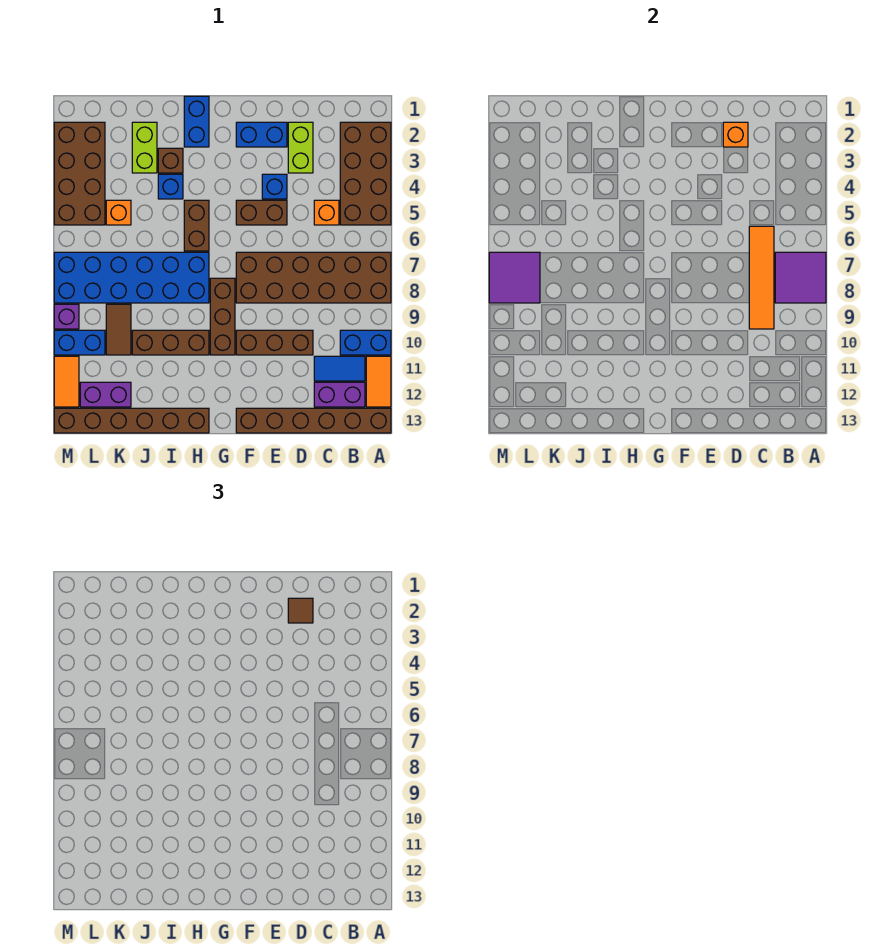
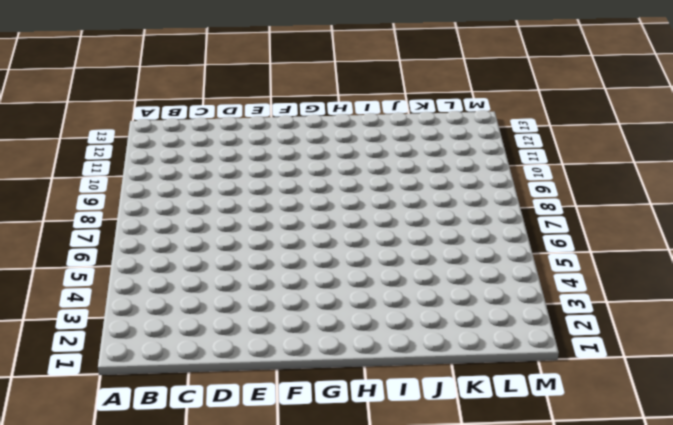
none -> brown brick A2:B5 level 1
none -> brown brick A7:F8 level 1
none -> blue brick A10:B10 level 1
none -> orange tile A11:A12 level 1

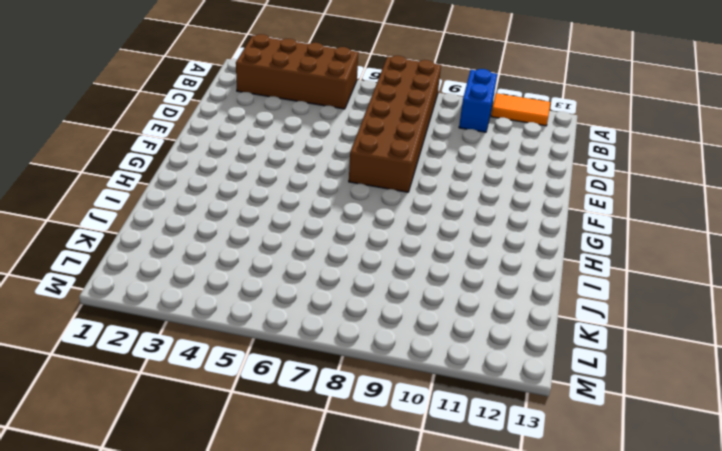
none -> brown brick A13:F13 level 1
none -> blue tile B11:C11 level 1
none -> purple brick B12:C12 level 1
none -> orange brick C5 level 1

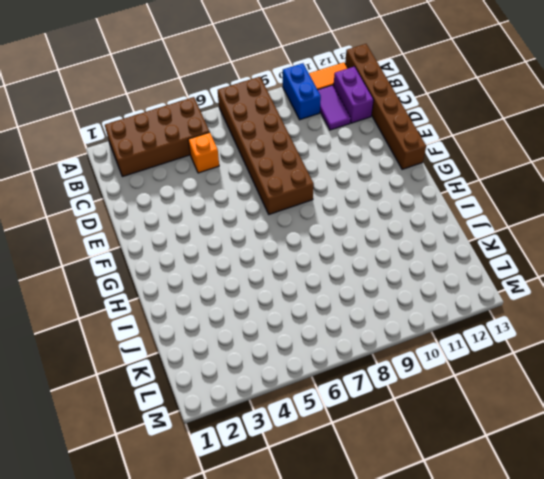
purple tile B11:C11 level 1 -> blue tile B11:C11 level 1
none -> lime brick D2:D3 level 1
none -> brown brick D10:F10 level 1
none -> blue brick E2:F2 level 1
none -> blue brick E4 level 1

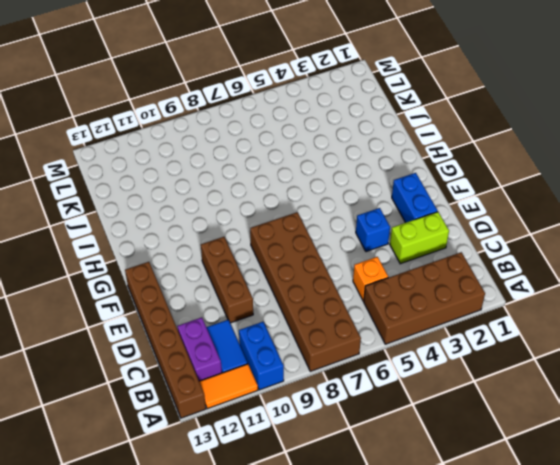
none -> brown brick E5:F5 level 1
none -> brown brick G8:G10 level 1
none -> blue brick H1:H2 level 1
none -> brown brick H5:H6 level 1

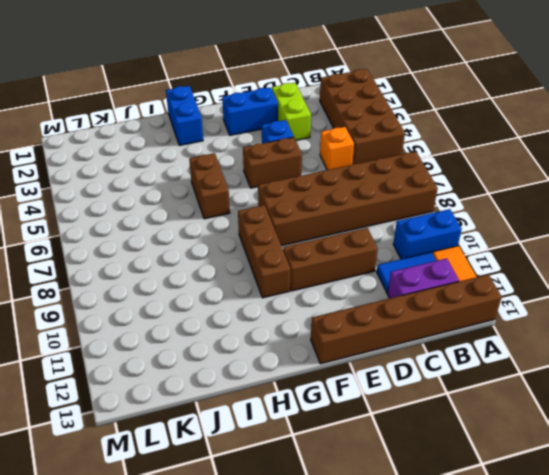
none -> blue brick H7:M8 level 1
none -> brown brick H10:J10 level 1
none -> brown brick H13:M13 level 1
none -> brown brick I3 level 1

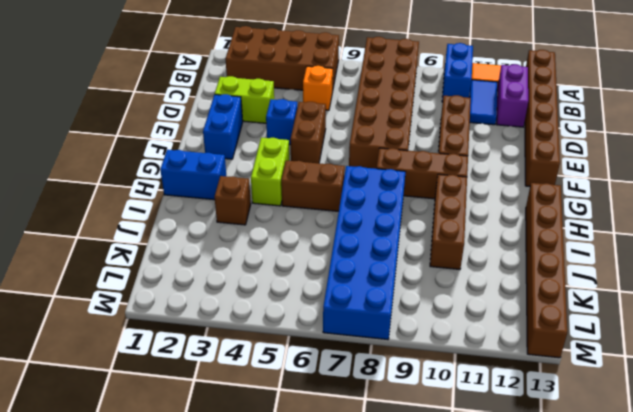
lime brick G4:H4 level 1 -> lime brick J2:J3 level 1
none -> blue brick I4 level 1
none -> orange brick K5 level 1
none -> brown tile K9:K10 level 1
none -> purple brick K12:L12 level 1

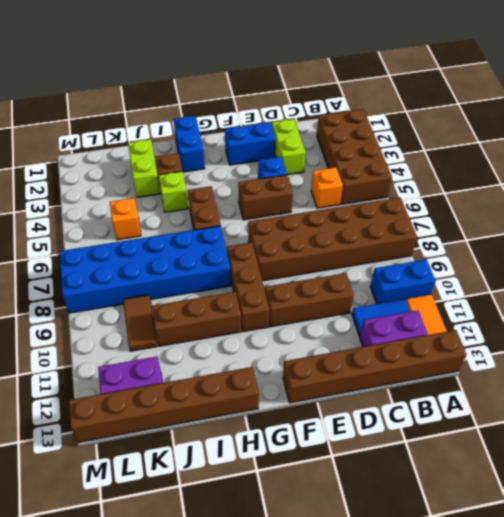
lime brick I4 level 1 -> blue brick I4 level 1
none -> brown brick L2:M5 level 1
none -> blue brick L10:M10 level 1
none -> purple brick M9 level 1
none -> orange tile M11:M12 level 1

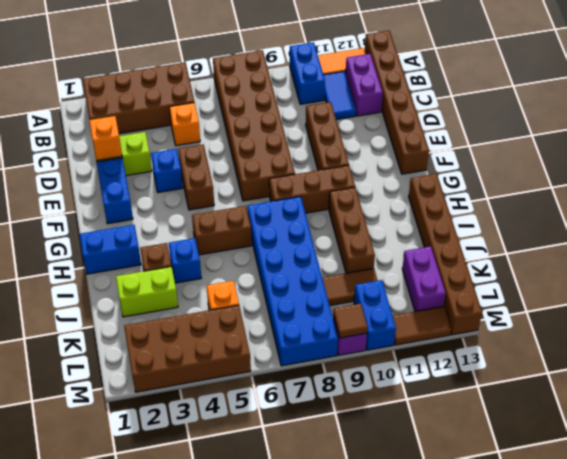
brown tile M9 level 2 -> brown tile D2 level 3
brown tile M11:M12 level 1 -> orange tile M11:M12 level 1
none -> purple tile A7:B8 level 2
none -> orange tile C6:C9 level 2
none -> purple tile L7:M8 level 2

